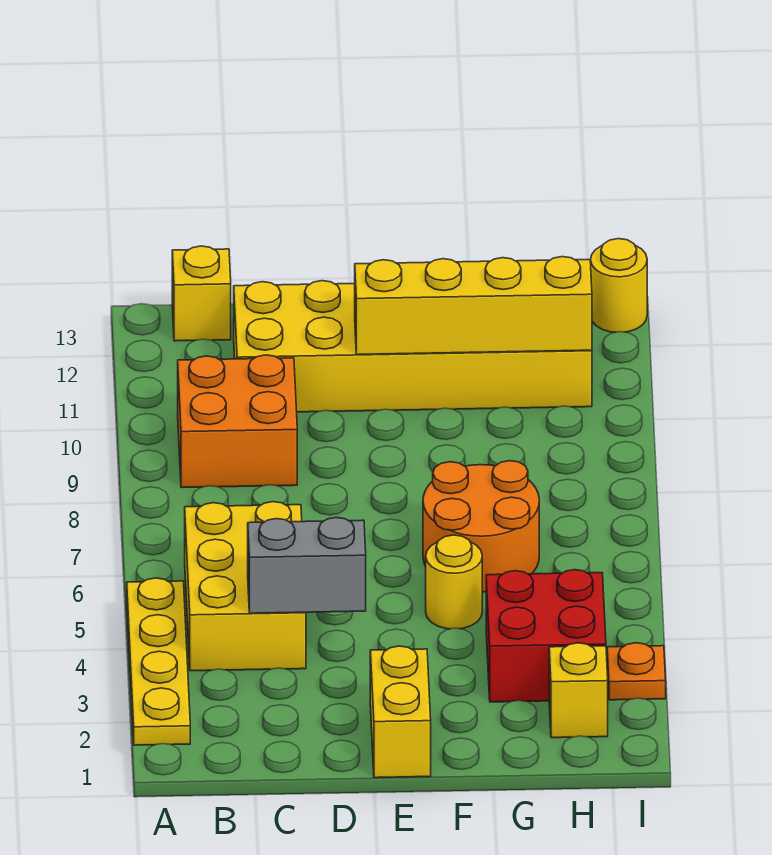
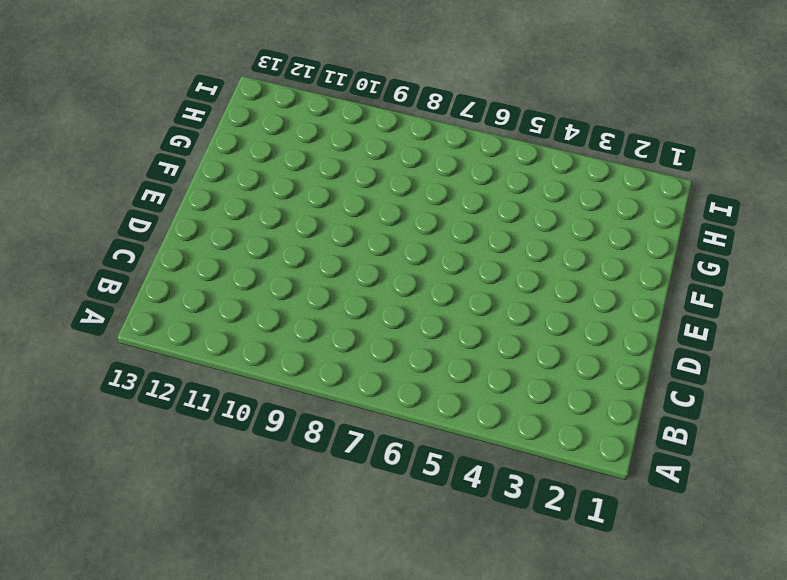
none -> yellow plate A2:A5 level 1
none -> yellow brick B4:C6 level 1
none -> orange brick B9:C10 level 1

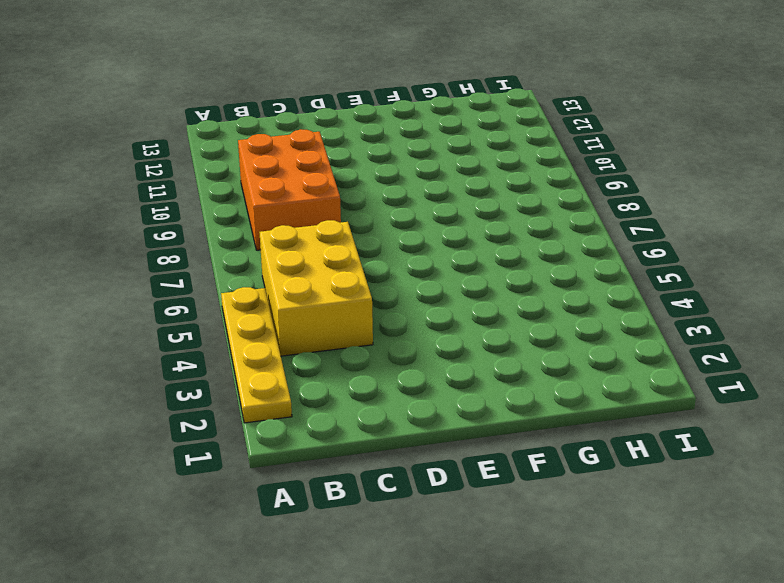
orange brick B8:C10 level 1 -> orange brick B9:C10 level 1
none -> yellow brick B13 level 1
none -> yellow brick C11:H12 level 1
none -> yellow brick E1:E2 level 1

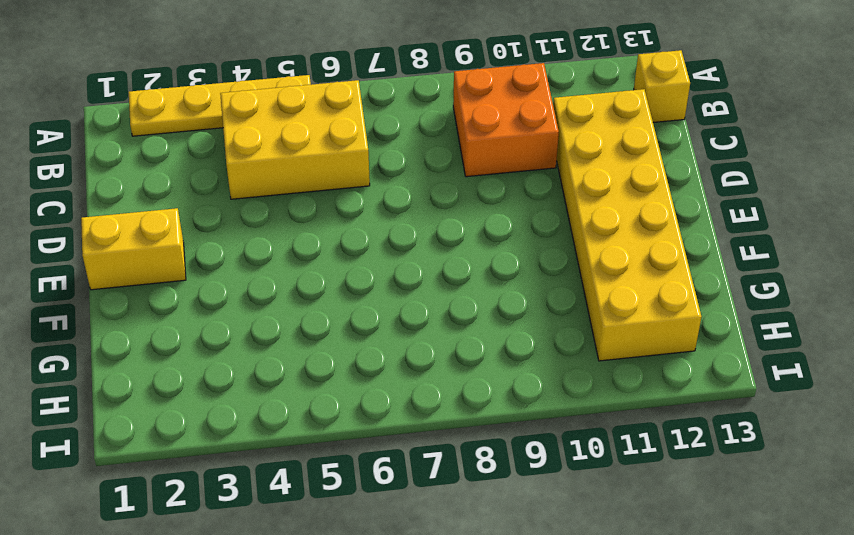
none -> yellow round brick F5 level 1
none -> orange round brick F6:G7 level 1
none -> red brick G3:H4 level 1

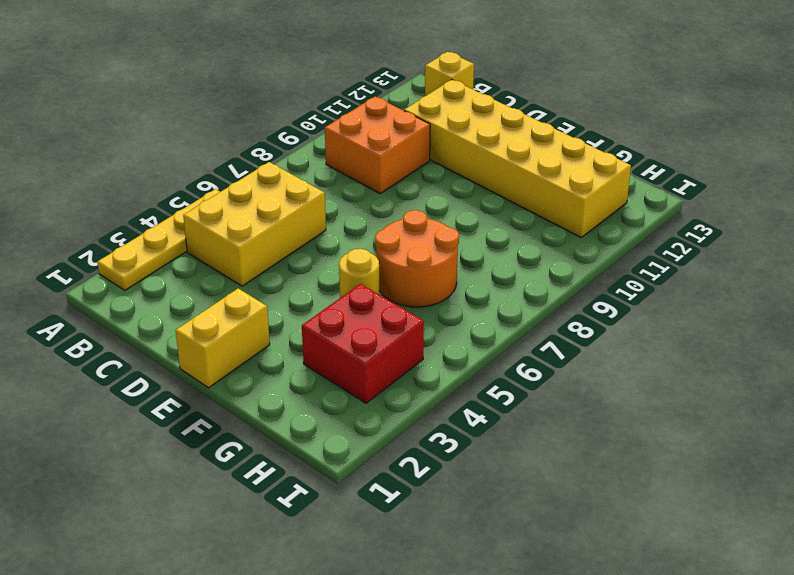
none -> yellow brick H2 level 1
none -> orange plate I3 level 1
none -> yellow round brick I13 level 1

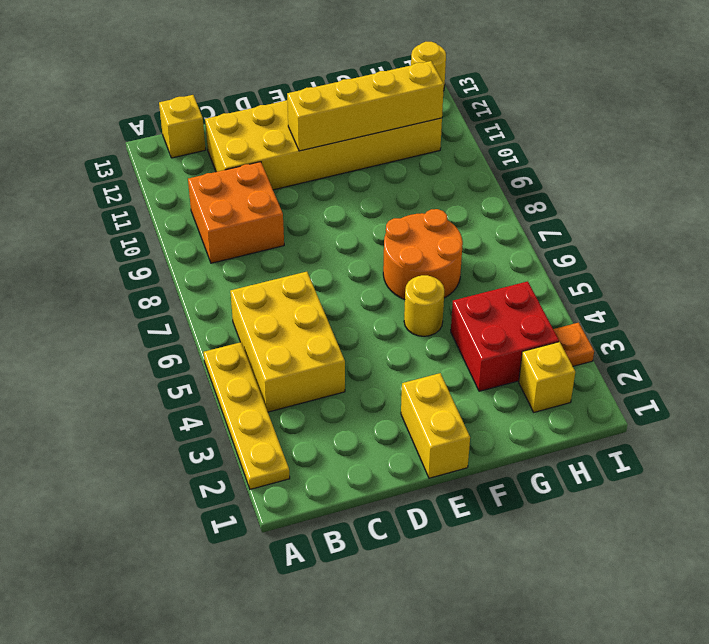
none -> grey brick C4:D4 level 2

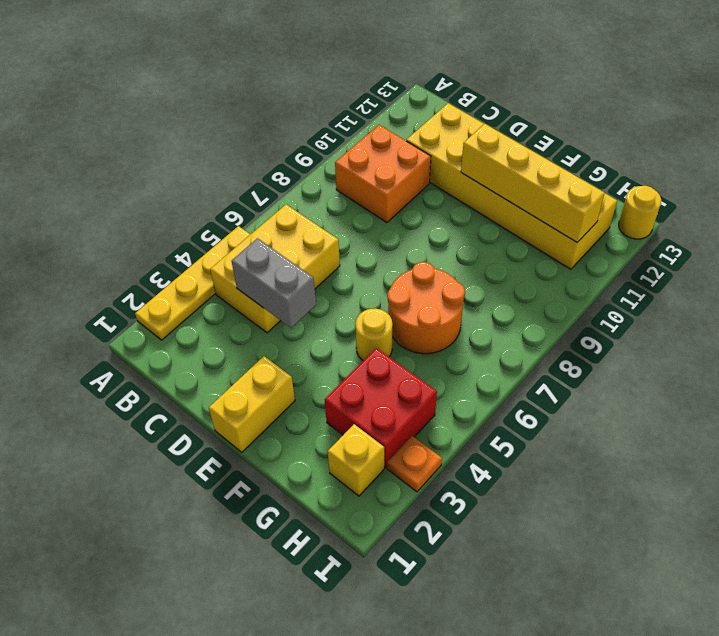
none -> yellow brick B13 level 1

